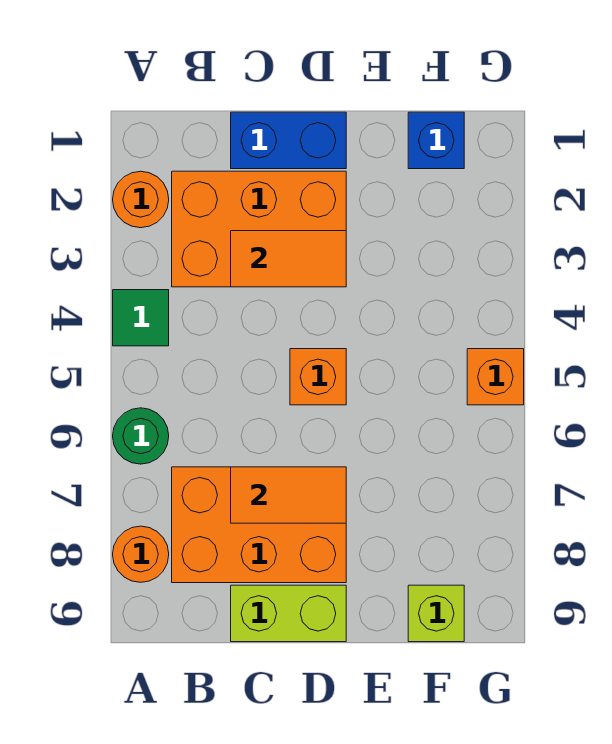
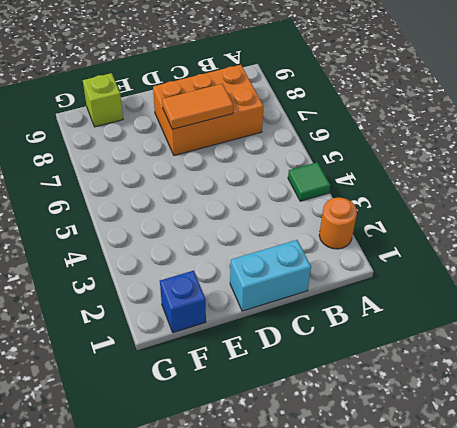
cyan brick C1:D1 level 1 -> blue brick C1:D1 level 1
none -> green round brick A6 level 1
none -> orange round brick A8 level 1
none -> orange brick B2:D3 level 1

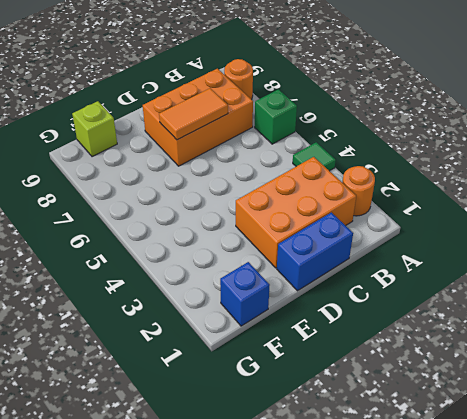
green brick A6 level 1 -> green round brick A6 level 1
none -> lime brick C9:D9 level 1
none -> orange brick D5 level 1
none -> orange brick G5 level 1

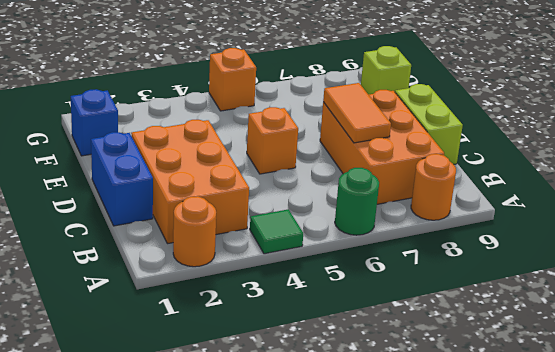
none -> orange tile C3:D3 level 2

